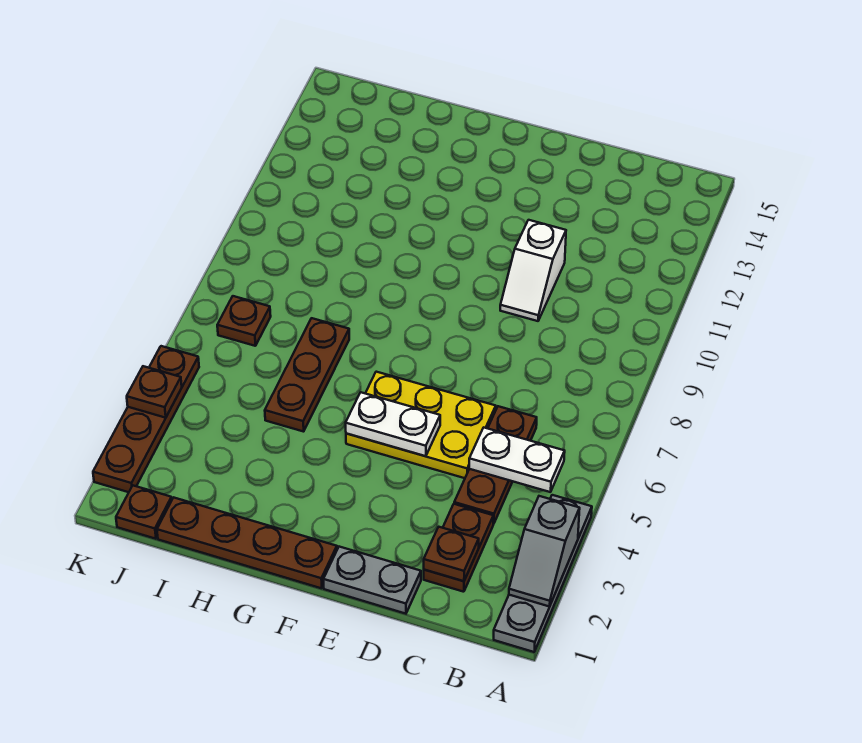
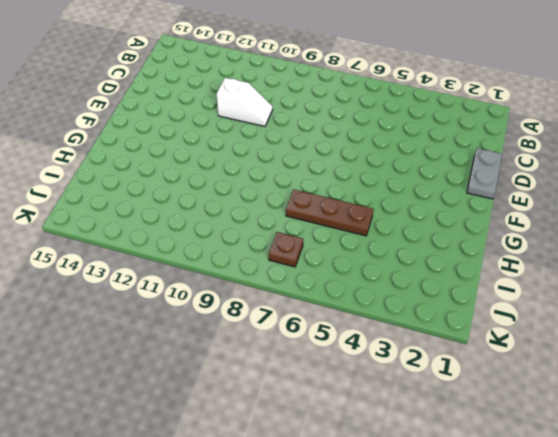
none -> grey plate A1:A4 level 1
none -> brown plate C2:C3 level 1
none -> brown plate C4:C6 level 1

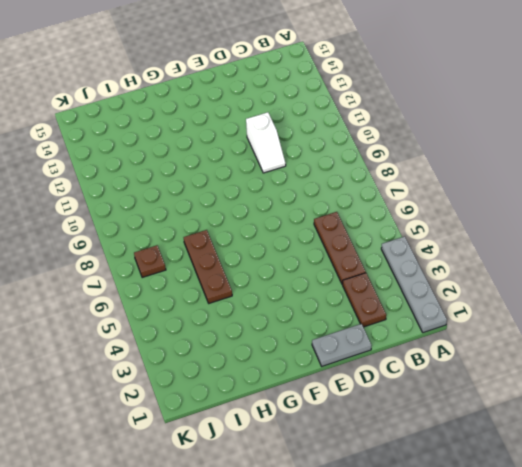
none -> yellow plate D5:F6 level 1
none -> brown plate F1:I1 level 1
none -> brown plate J1 level 1

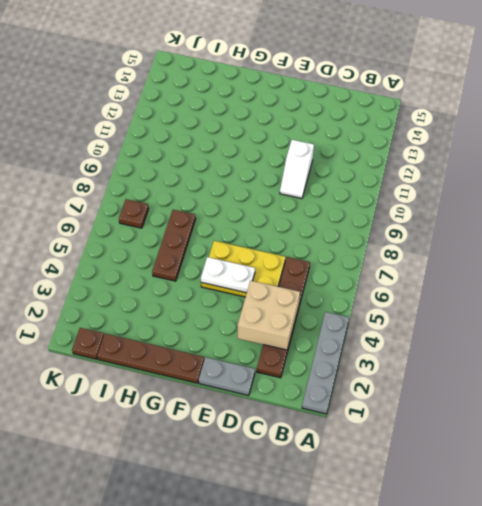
tan brick C3:D4 level 2 -> none
none -> brown plate K2:K5 level 1
none -> grey slope A2:A3 level 2 top 3
none -> white plate B5:C5 level 2

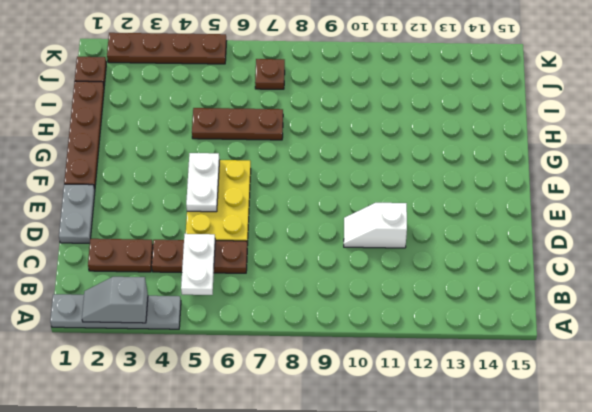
none -> brown plate C2 level 2
none -> brown plate K4 level 2

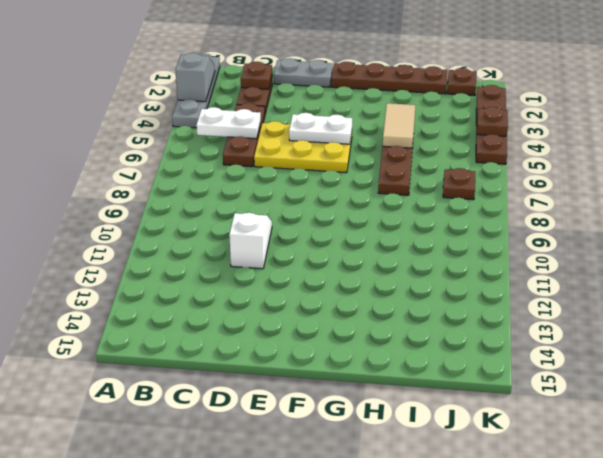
tan tile H4:H5 level 2 -> none

